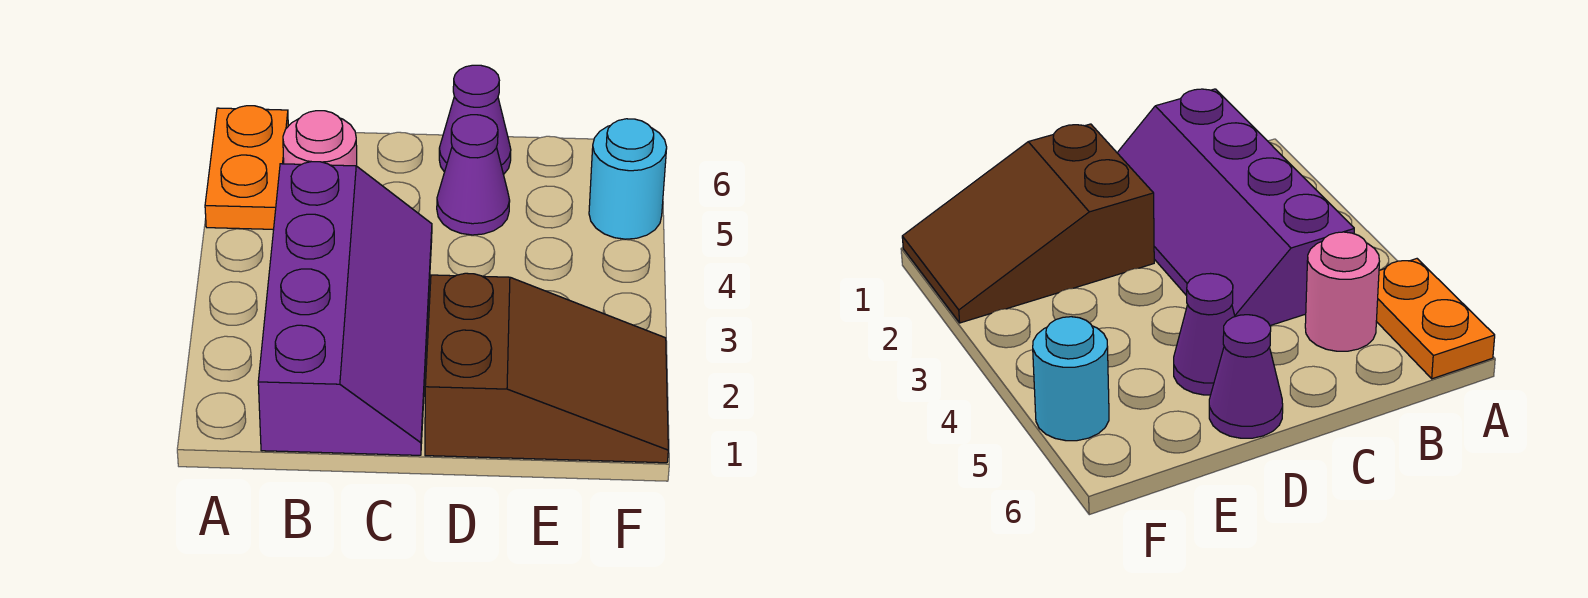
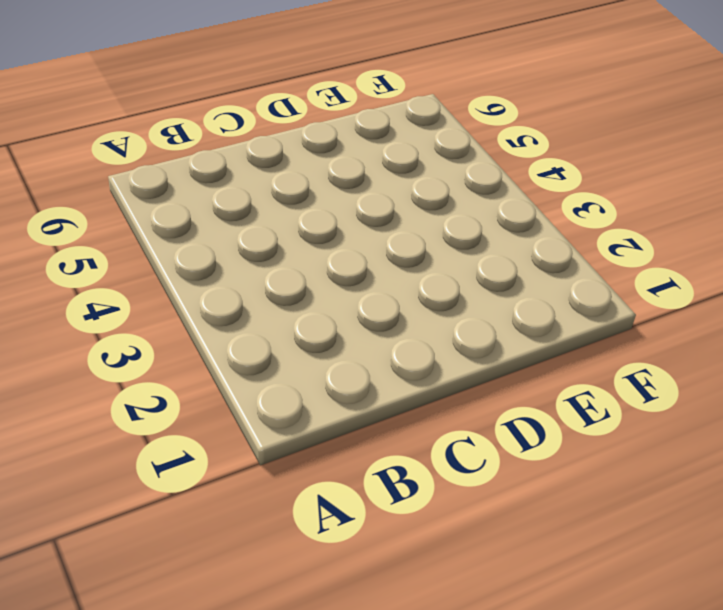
none -> orange plate A5:A6 level 1
none -> purple slope B1:C4 level 1 top B

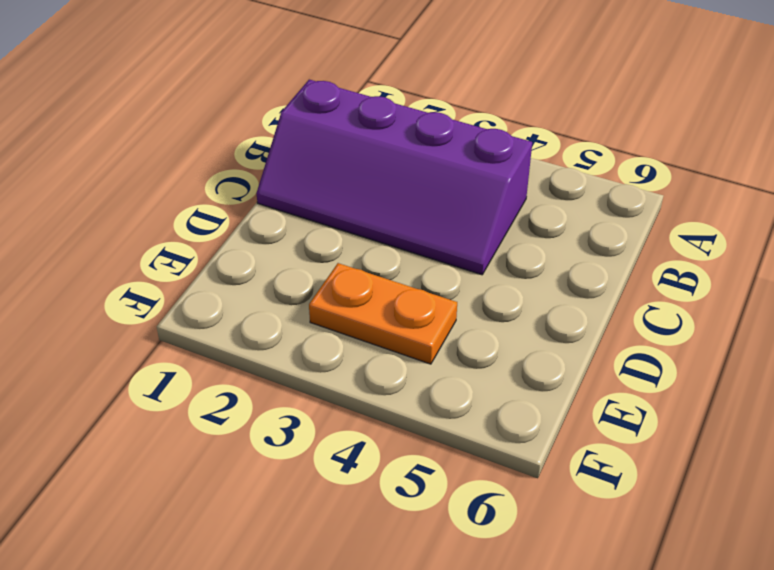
orange plate E3:E4 level 1 -> orange plate A5:A6 level 1
none -> pink round brick B5 level 1
none -> brown slope D1:F2 level 1 top D

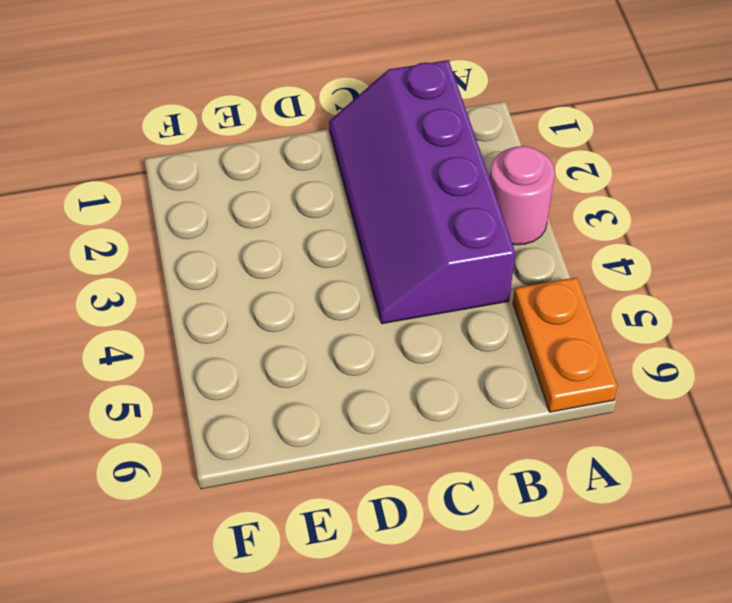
pink round brick A3 level 1 -> pink round brick B5 level 1
none -> brown slope D1:F2 level 1 top D
none -> purple cone D5 level 1

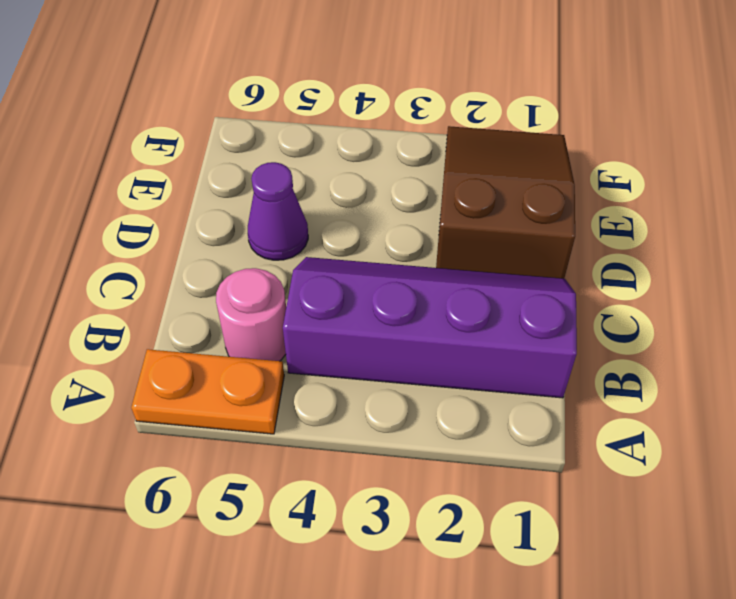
none -> purple cone D6 level 1
none -> cyan round brick F5 level 1

